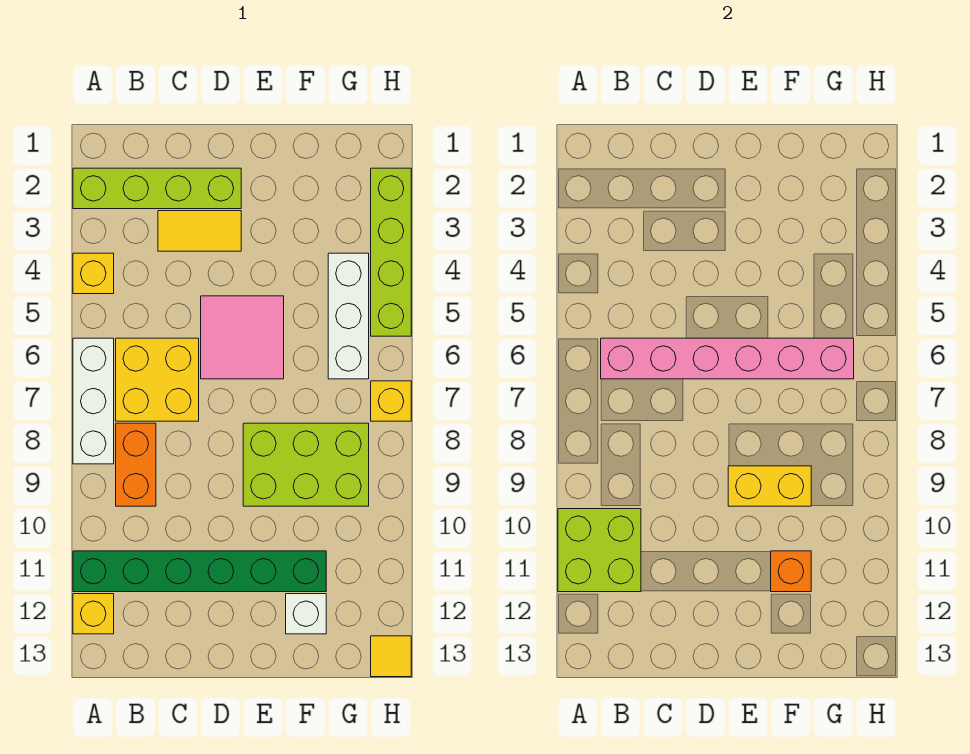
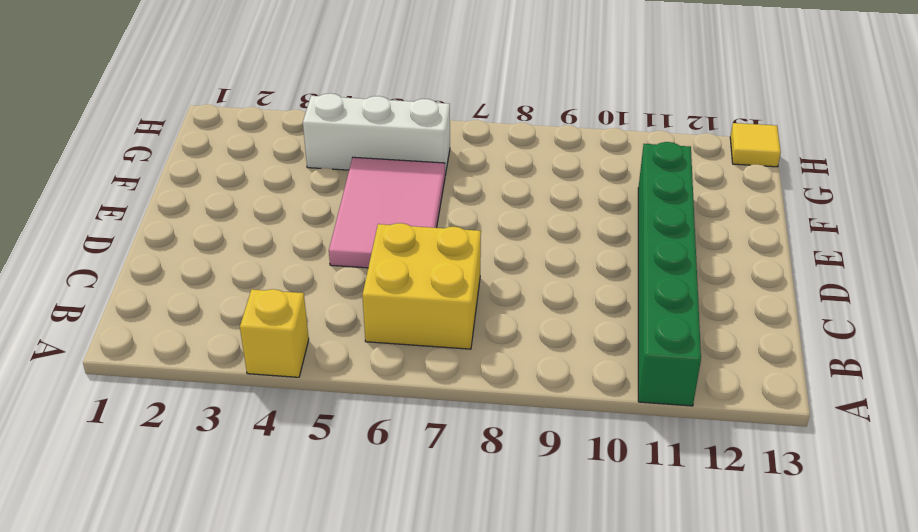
pink tile D5:F6 level 1 -> pink tile D5:E6 level 1
none -> lime brick A2:D2 level 1
none -> white brick A6:A8 level 1
none -> yellow brick A12 level 1

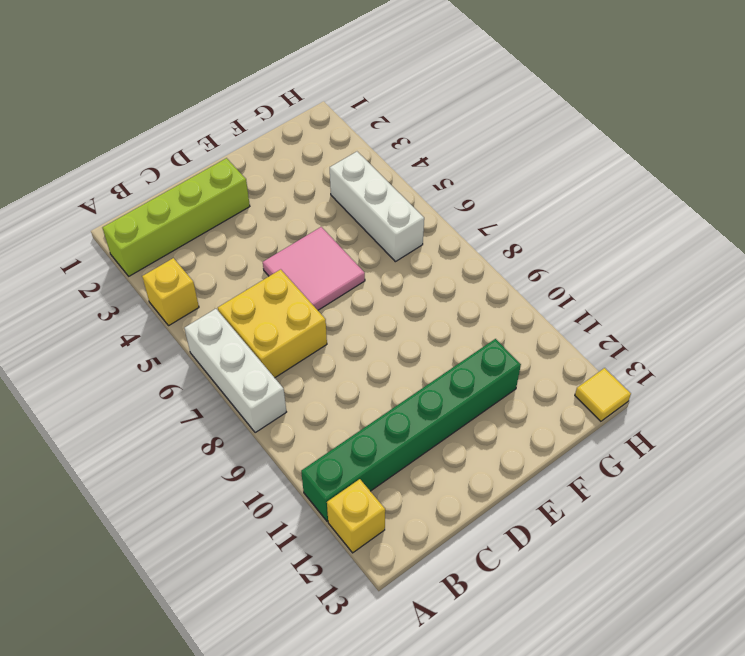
none -> orange brick B8:B9 level 1
none -> yellow tile C3:D3 level 1
none -> lime brick E8:G9 level 1

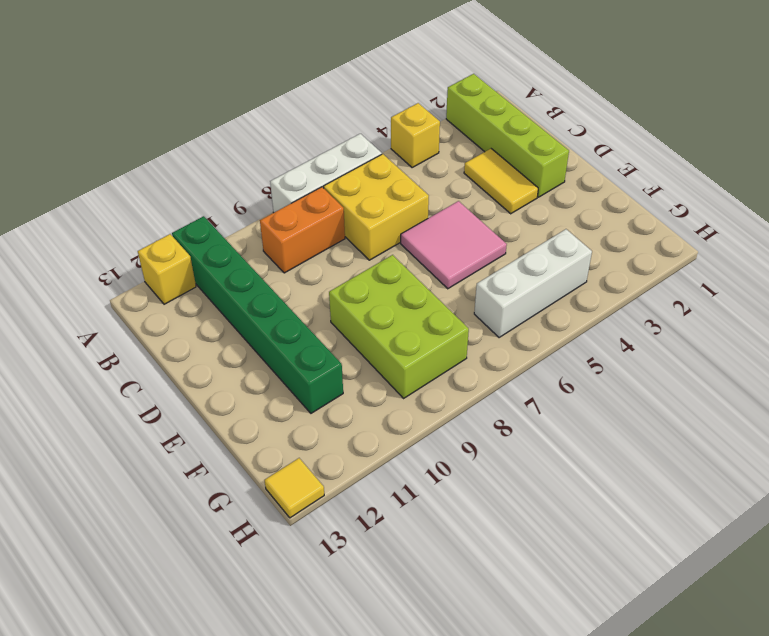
none -> white brick F12 level 1
none -> lime brick H2:H5 level 1
none -> yellow brick H7 level 1

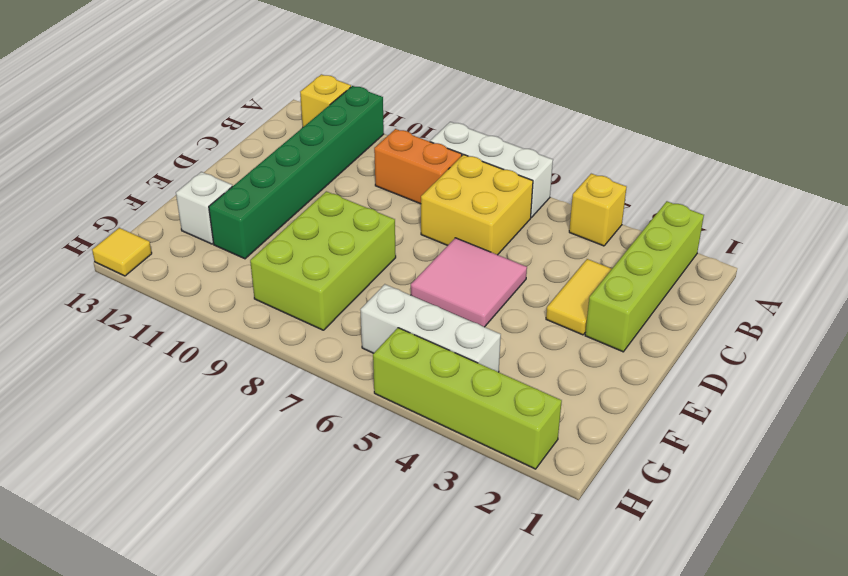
none -> yellow brick H7 level 1
none -> lime brick A10:B11 level 2
none -> pink brick B6:G6 level 2

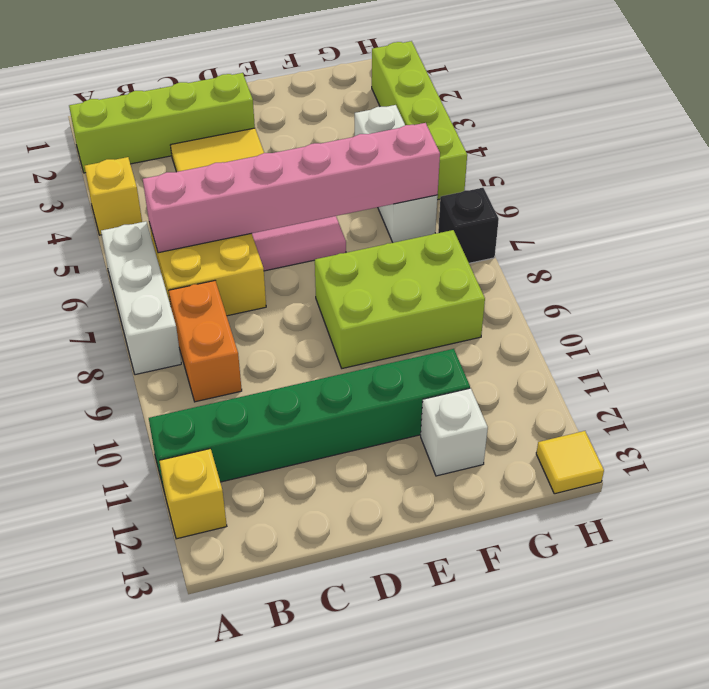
black brick H7 level 1 -> yellow brick H7 level 1
none -> lime brick A10:B11 level 2
none -> yellow brick E9:F9 level 2
none -> orange brick F11 level 2

